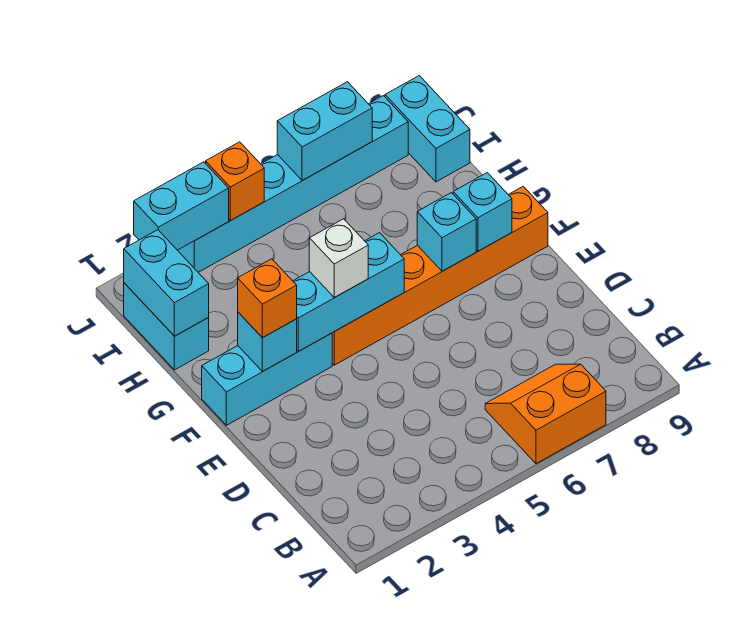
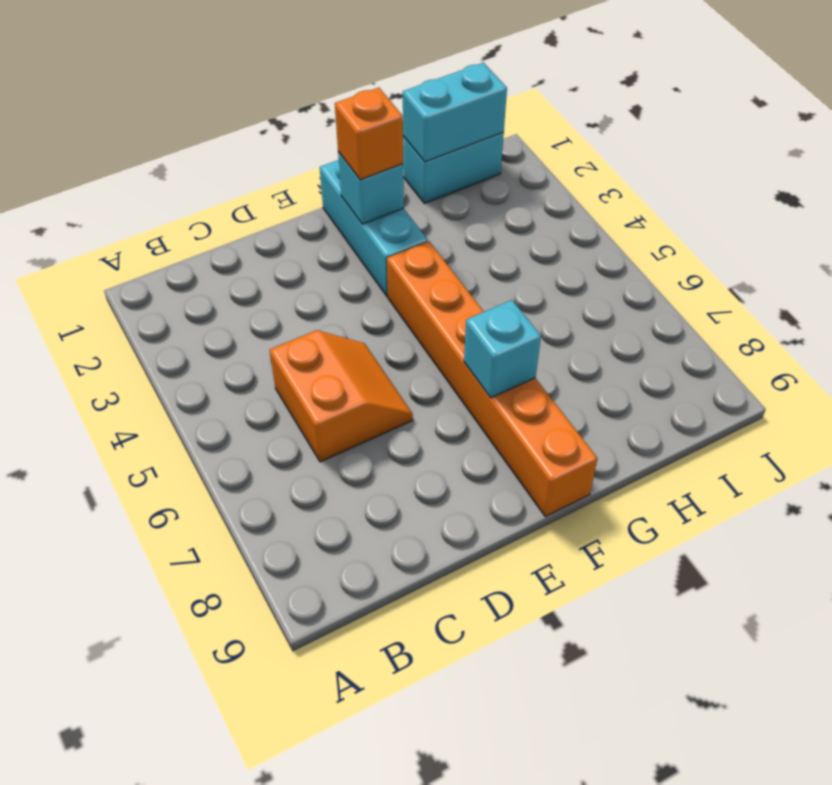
orange slope C5:D6 level 1 top C -> orange slope A6:B7 level 1 top A
none -> cyan brick I9:J9 level 1
none -> cyan brick J3:J8 level 1
none -> cyan brick F3:F5 level 2

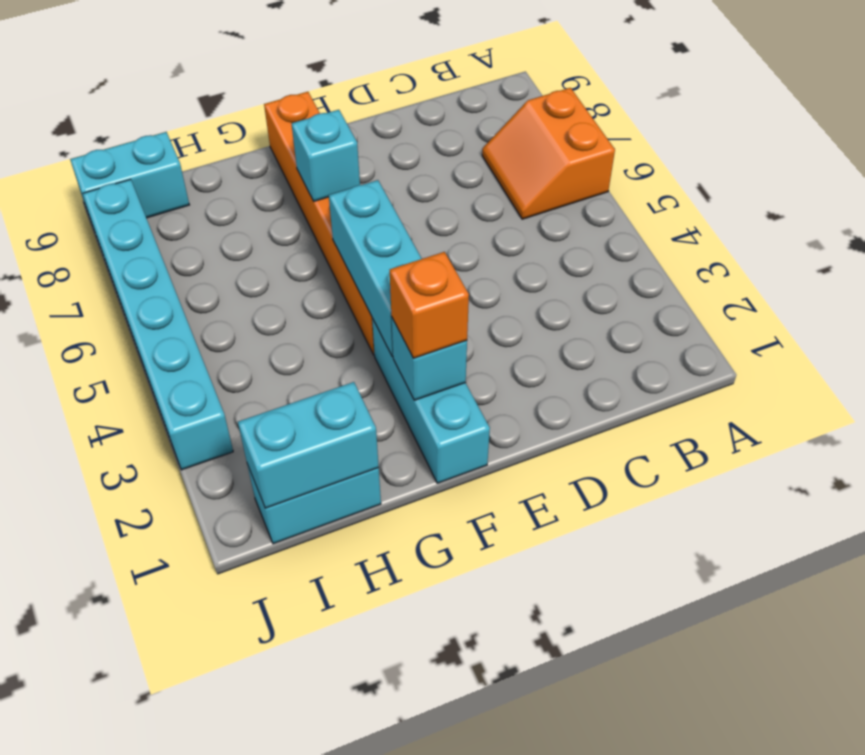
none -> cyan brick F8 level 2
none -> cyan brick J2:J3 level 2
none -> orange brick J4 level 2

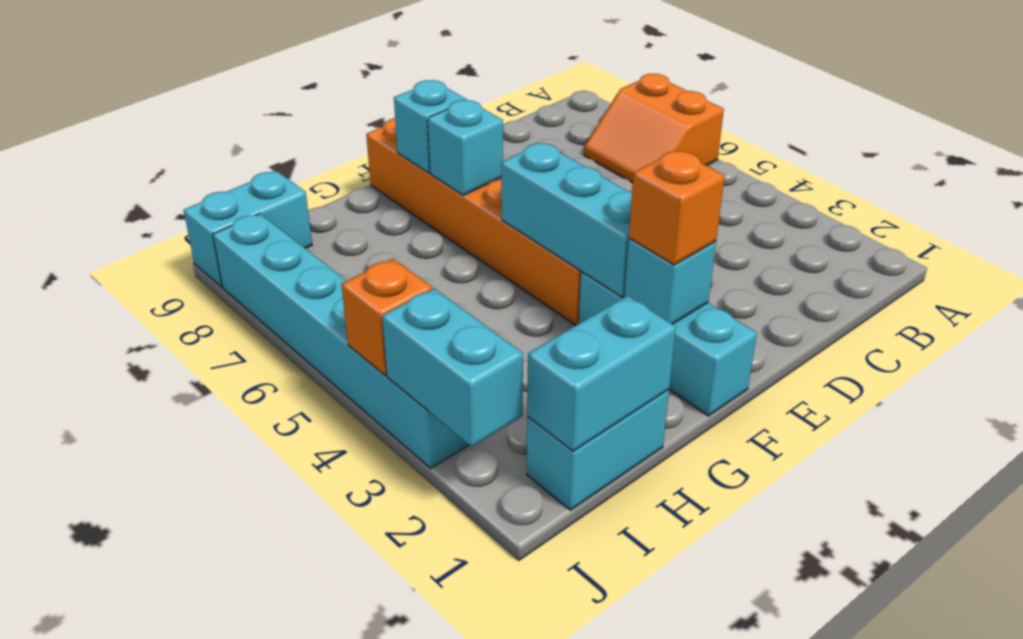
none -> cyan brick J6:J7 level 2
none -> white brick F4 level 3

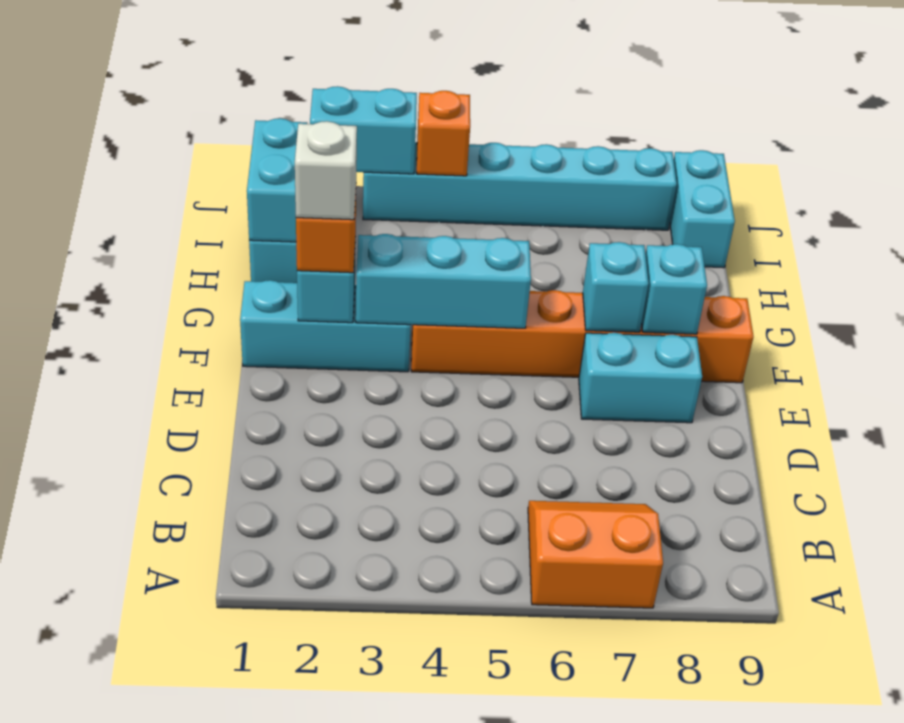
cyan brick E7:E8 level 1 -> cyan brick J6:J7 level 2
white brick F2 level 4 -> white brick F4 level 3

